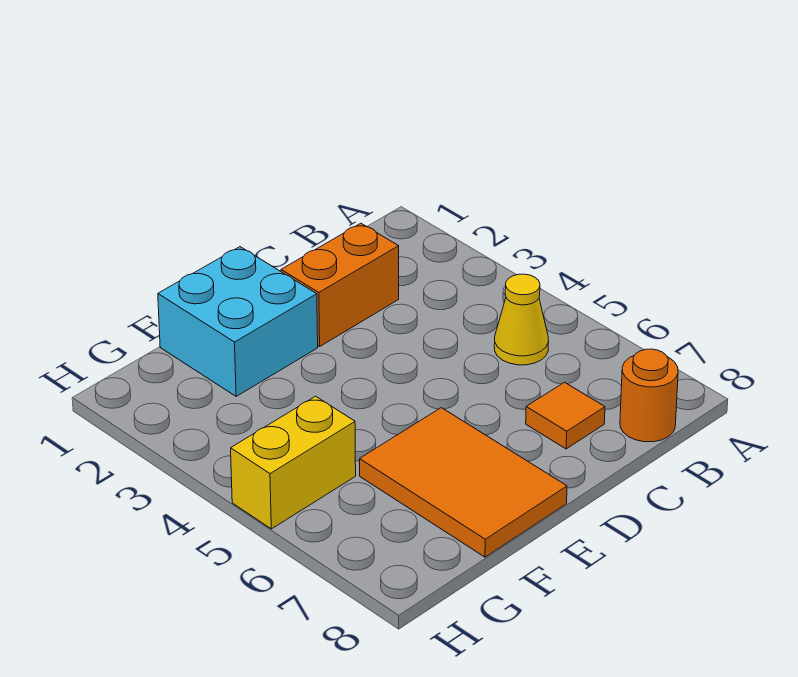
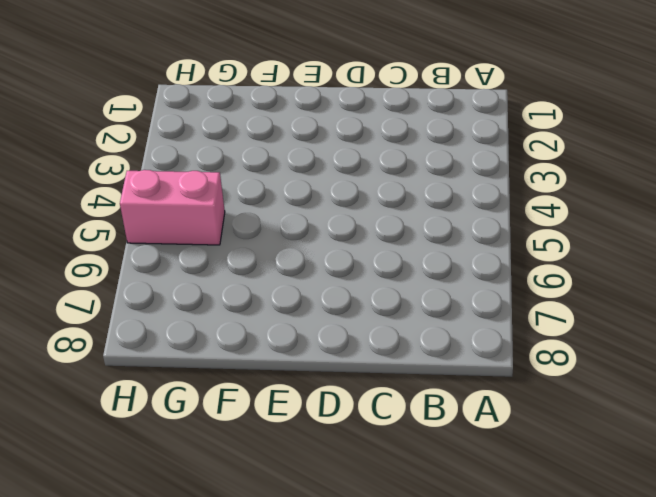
pink brick G5:H5 level 1 -> yellow brick G5:H5 level 1
none -> yellow cone B5 level 1
none -> orange round brick B8 level 1

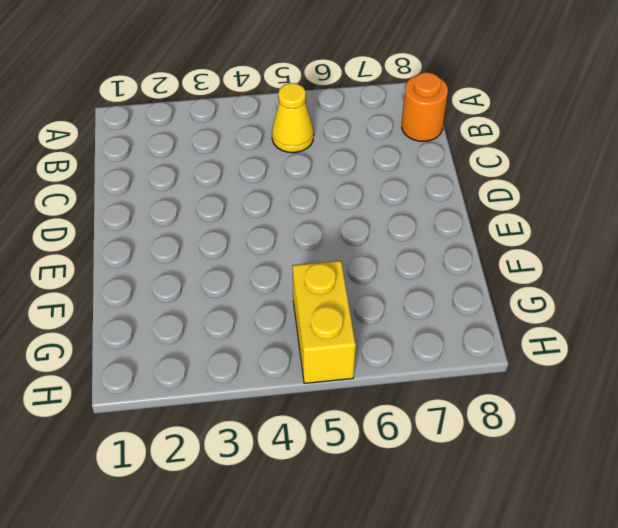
none -> orange brick C2:D2 level 1
none -> orange tile C7 level 1

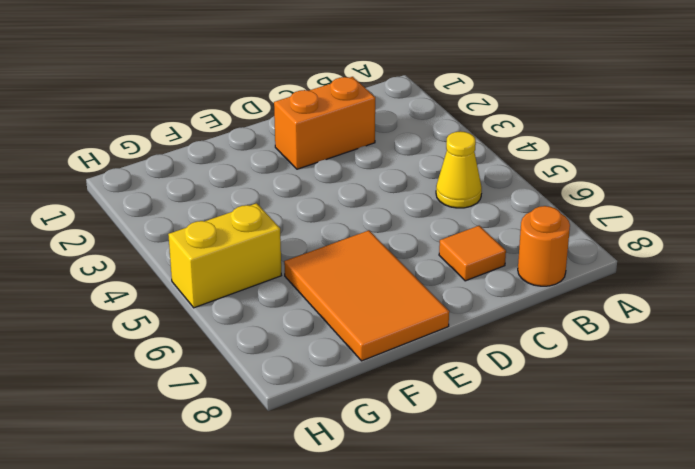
none -> cyan brick E1:F2 level 1

